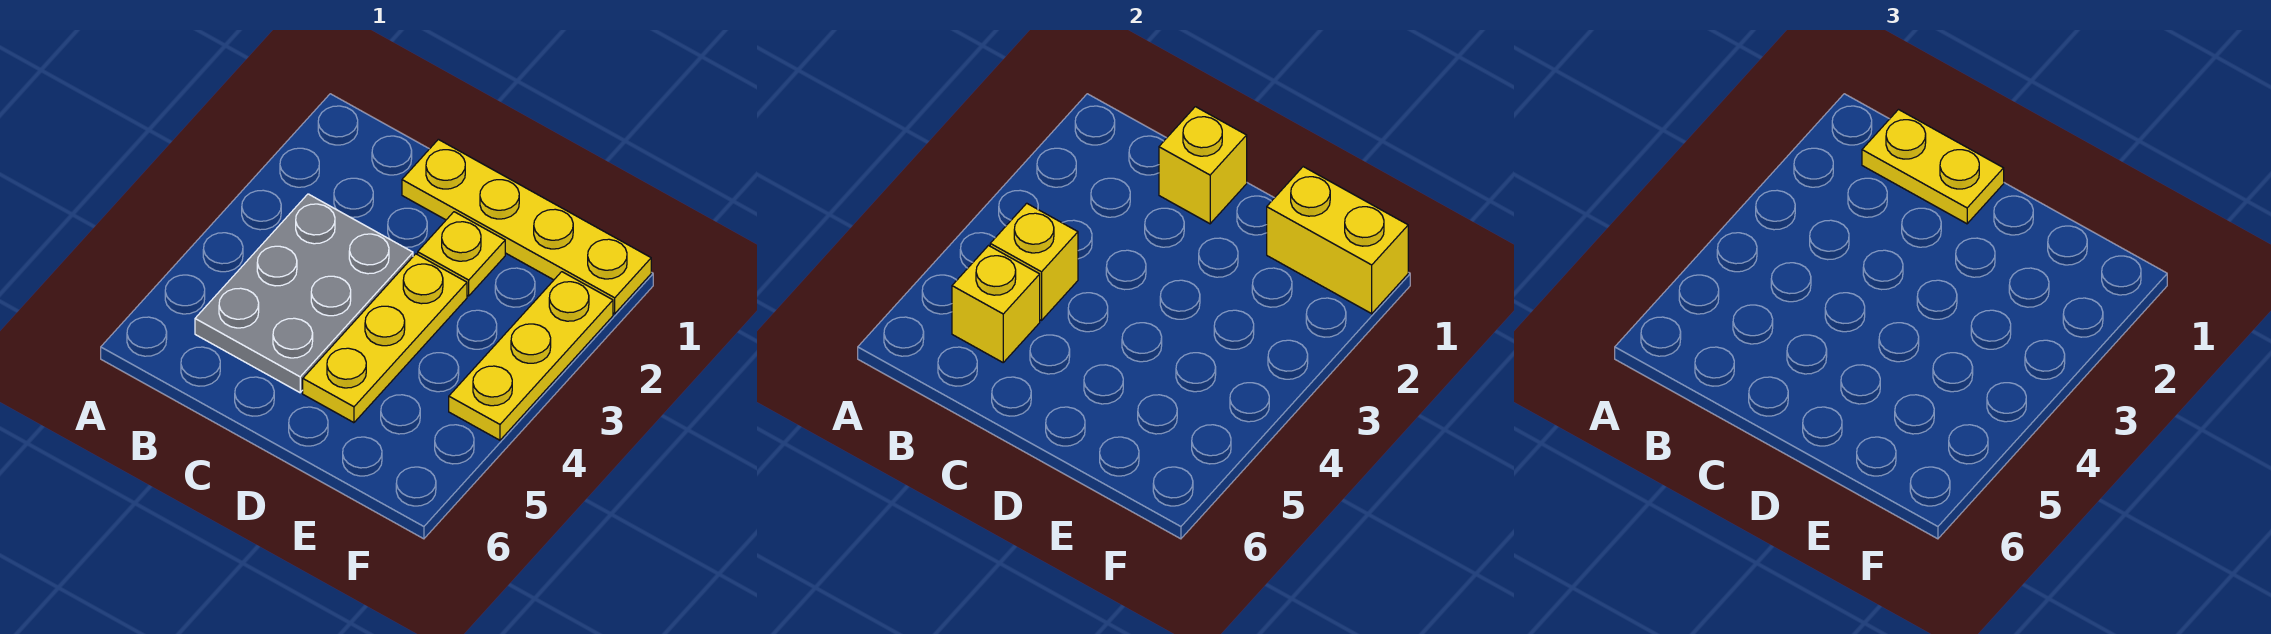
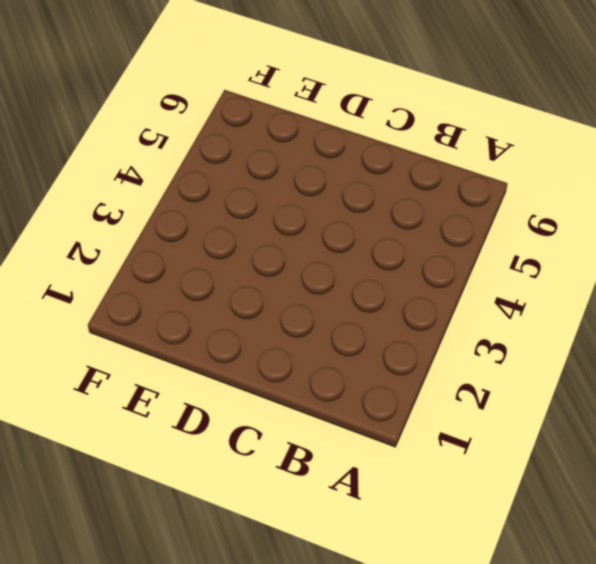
none -> grey plate B3:C5 level 1
none -> yellow plate C1:F1 level 1

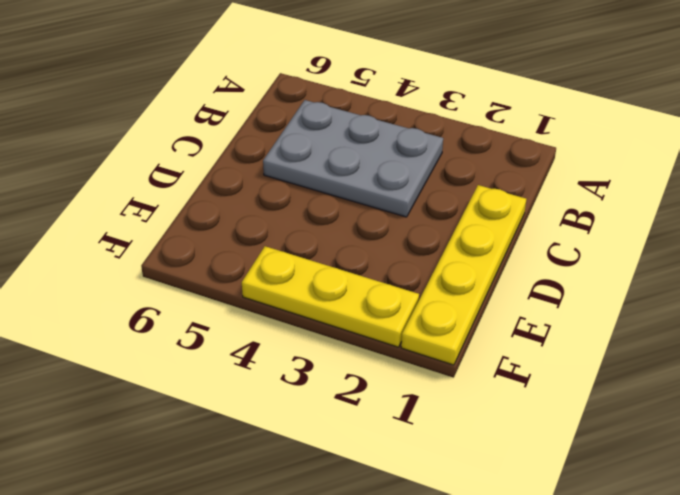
none -> yellow plate D2 level 1
none -> yellow plate D3:D5 level 1

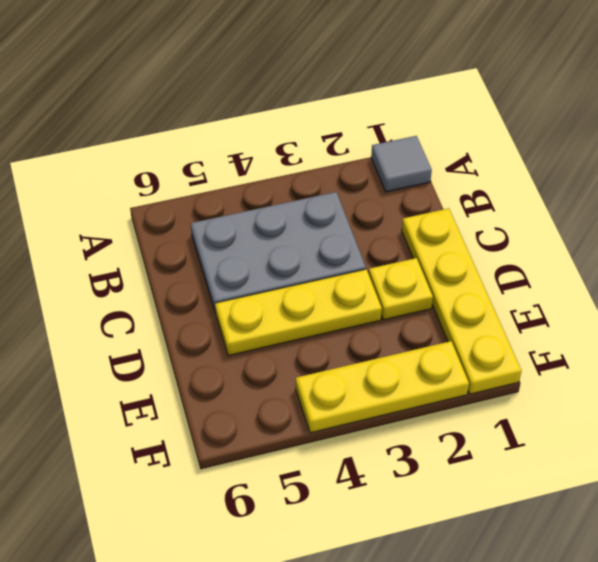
grey tile A1 level 1 -> none
none -> yellow brick B4 level 2
none -> yellow brick B5 level 2

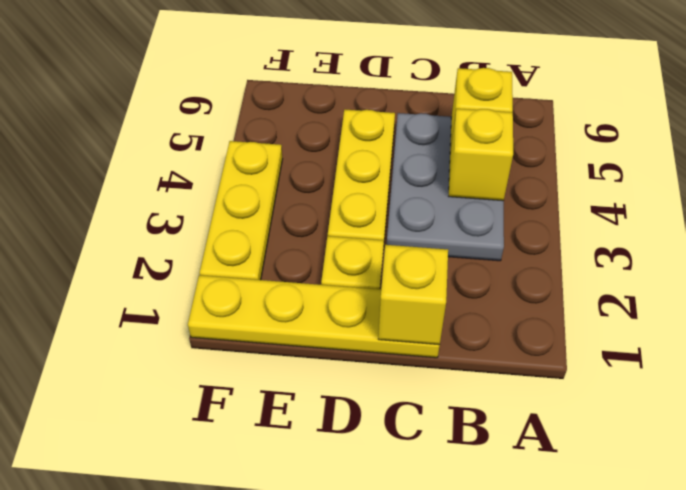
none -> yellow brick E1:F1 level 2
none -> yellow plate B1:C1 level 3

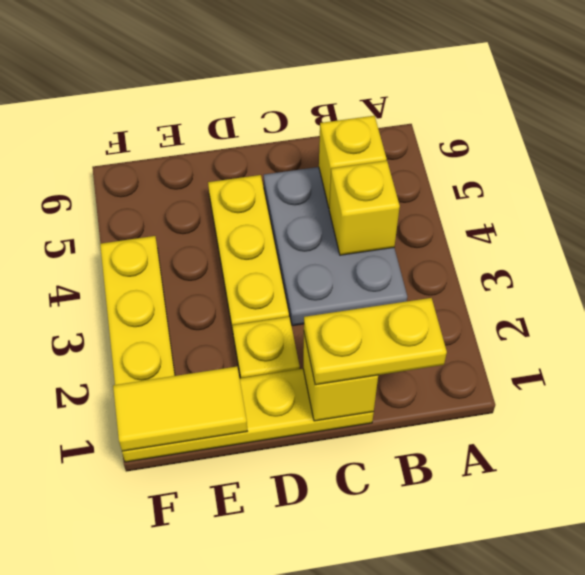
yellow tile E1:F1 level 2 -> yellow brick E1:F1 level 2

